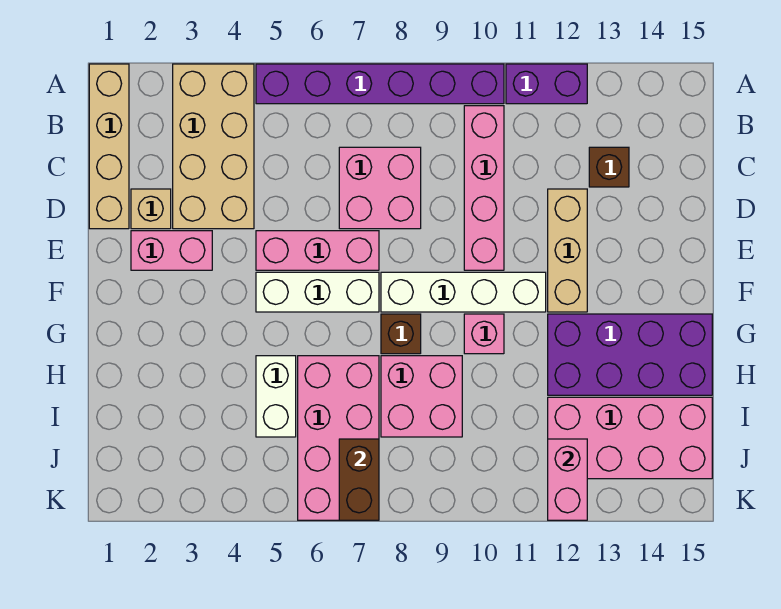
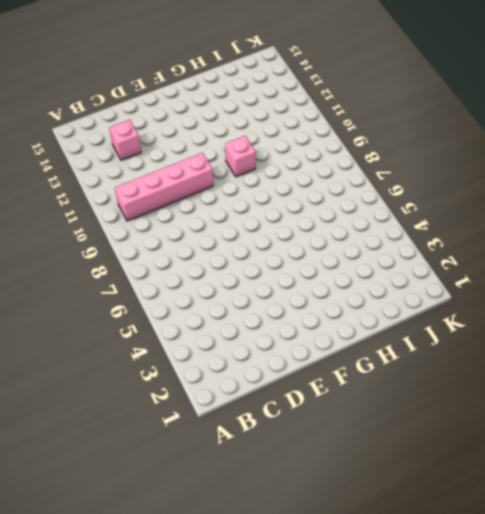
pink brick C13 level 1 -> brown brick C13 level 1
none -> tan brick A1:D1 level 1
none -> tan brick A3:D4 level 1
none -> purple brick A5:A10 level 1

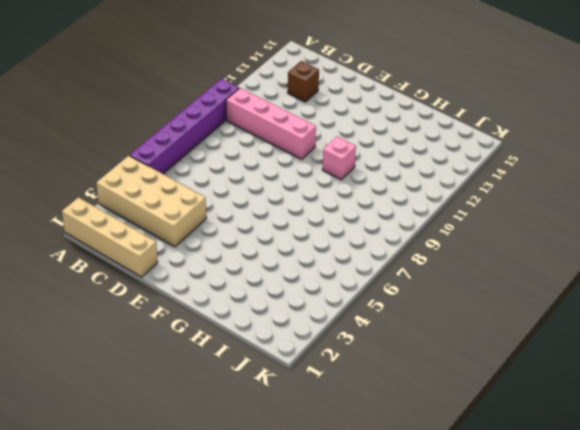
none -> purple brick A11:A12 level 1
none -> pink brick C7:D8 level 1
none -> tan brick D2 level 1

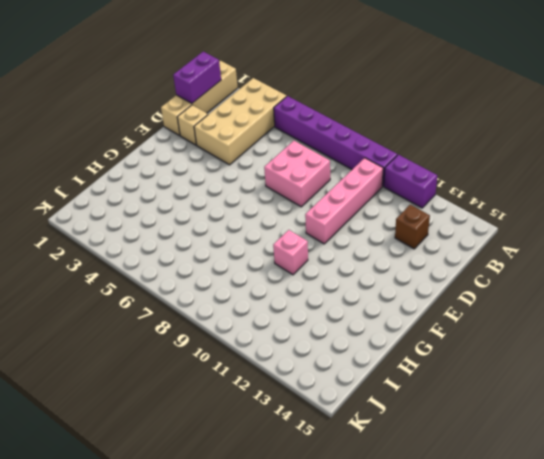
purple brick B1:C1 level 2 -> none
none -> tan brick D12:F12 level 1
none -> pink brick E2:E3 level 1
none -> pink brick E5:E7 level 1

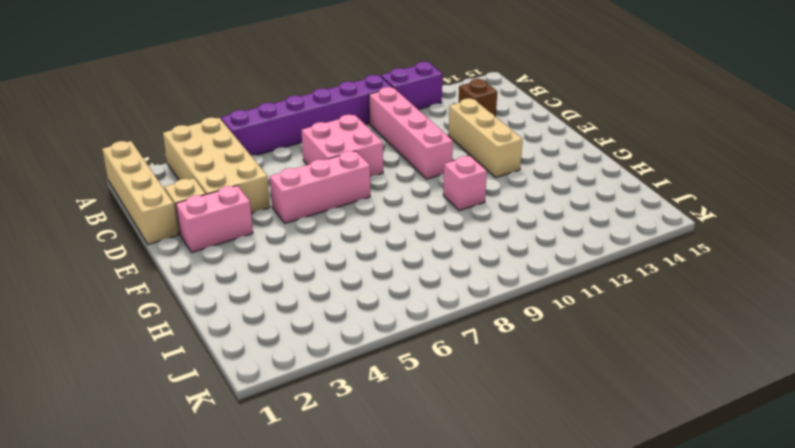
none -> white brick F5:F7 level 1
none -> white brick F8:F11 level 1
none -> brown brick G8 level 1

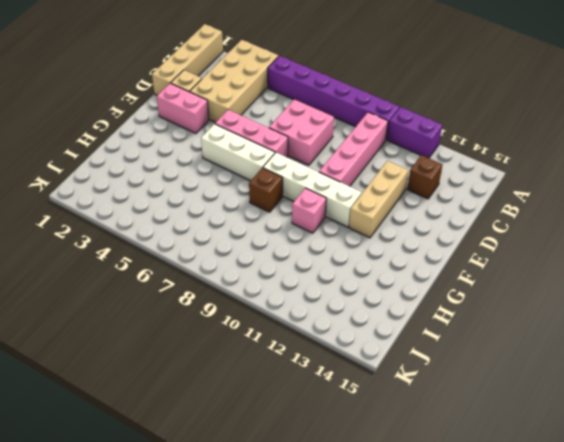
none -> purple brick G12:H15 level 1
none -> white brick H5:I5 level 1
none -> pink brick H6:K7 level 1

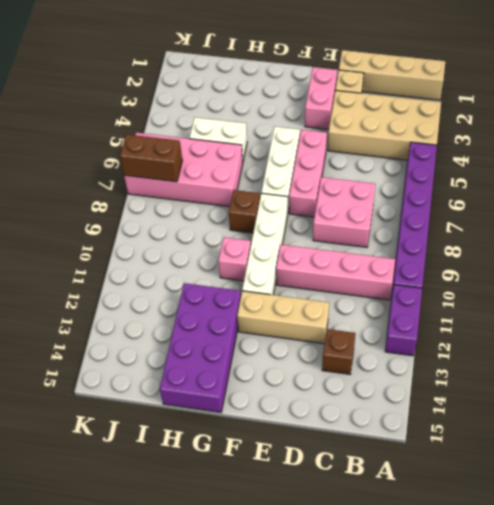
none -> pink brick H8:I9 level 1
none -> pink brick I12:J15 level 1
none -> pink brick J12:K12 level 2

